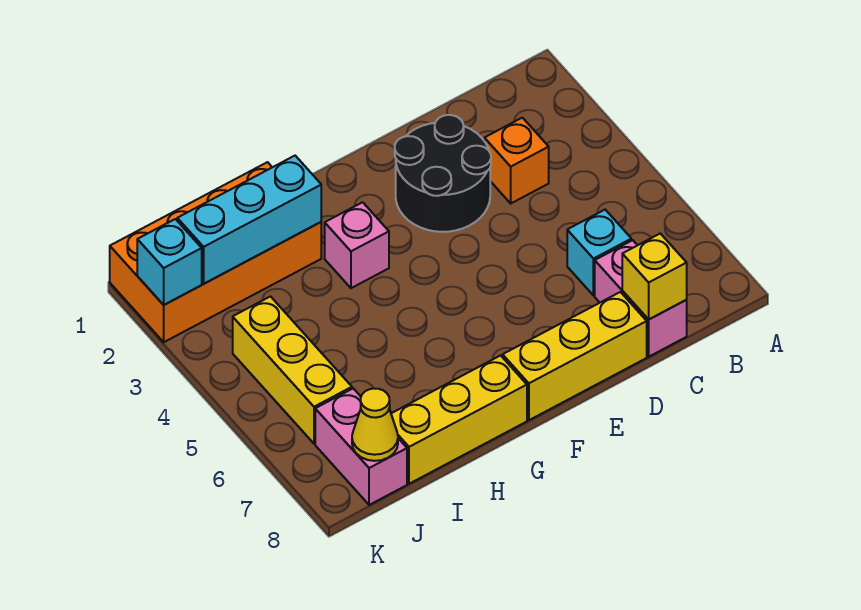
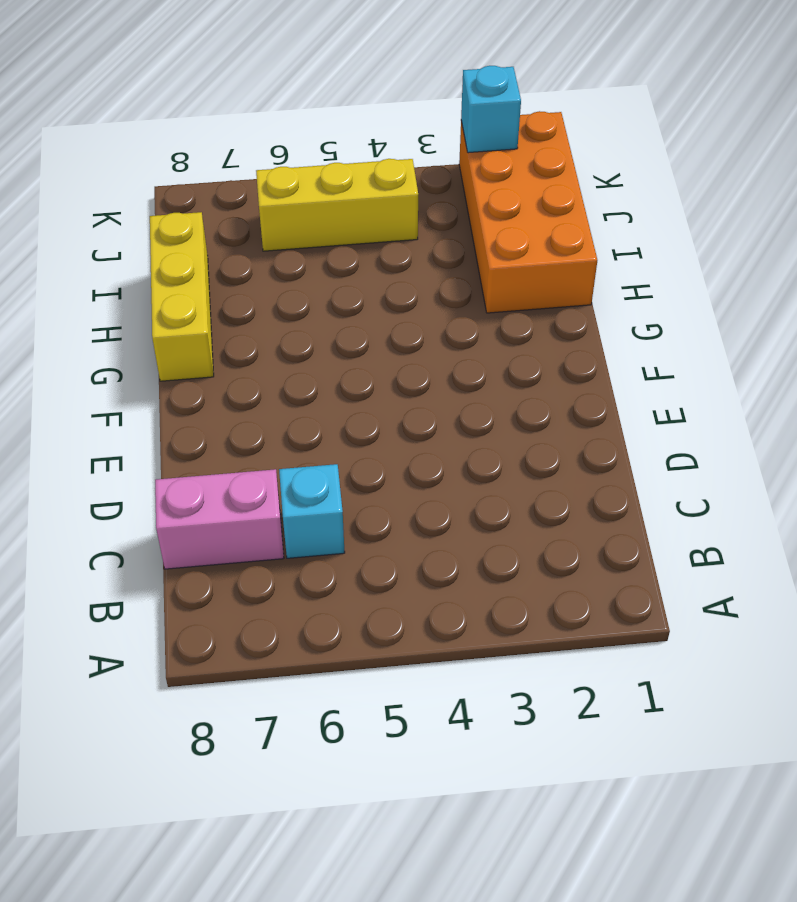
none -> orange brick C3 level 1
none -> black round brick D2:E3 level 1
none -> yellow brick D8:F8 level 1

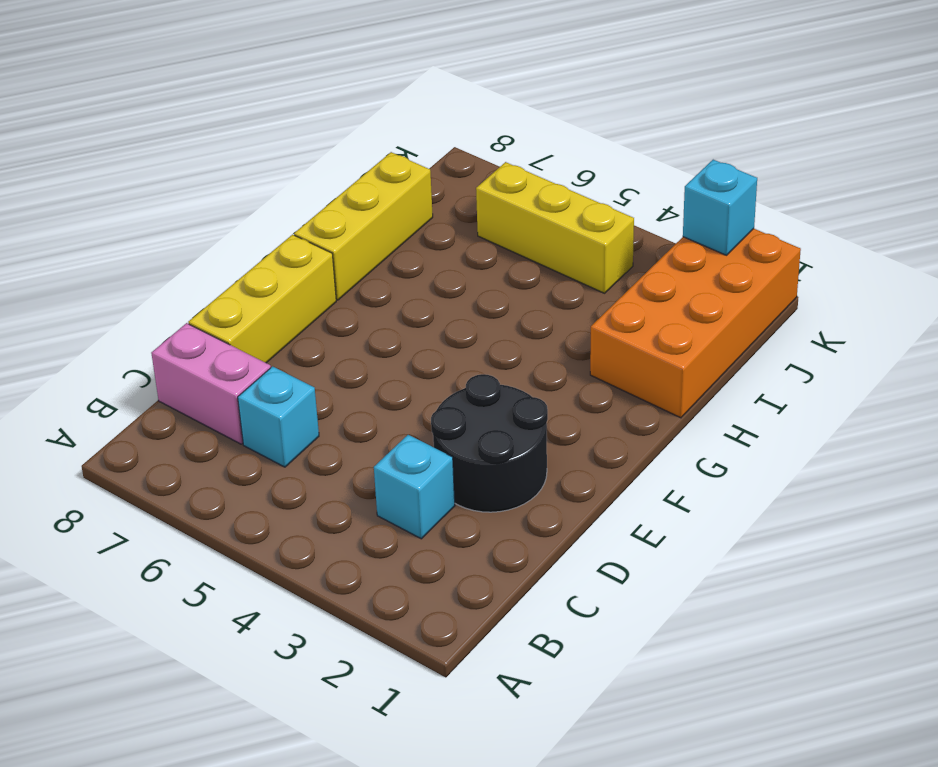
cyan brick C3 level 1 -> orange brick C3 level 1
none -> pink brick G3 level 1
none -> pink brick J7:J8 level 1
none -> yellow brick C8 level 2

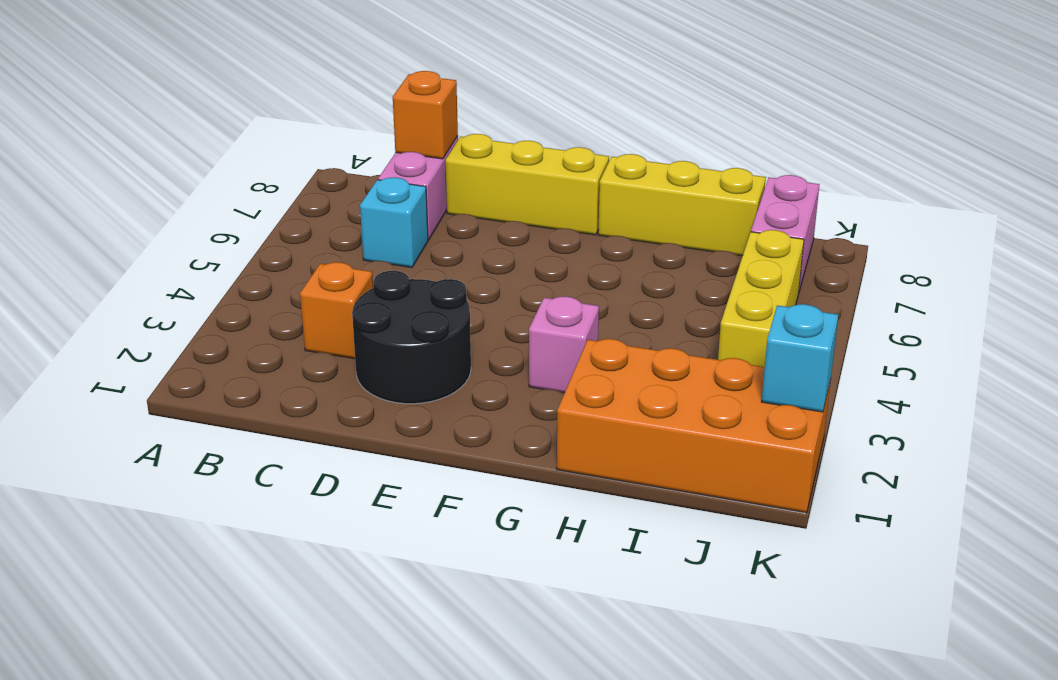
orange brick C8 level 2 -> yellow brick C8 level 2
none -> cyan brick H2:J2 level 2
none -> yellow cone J8 level 2

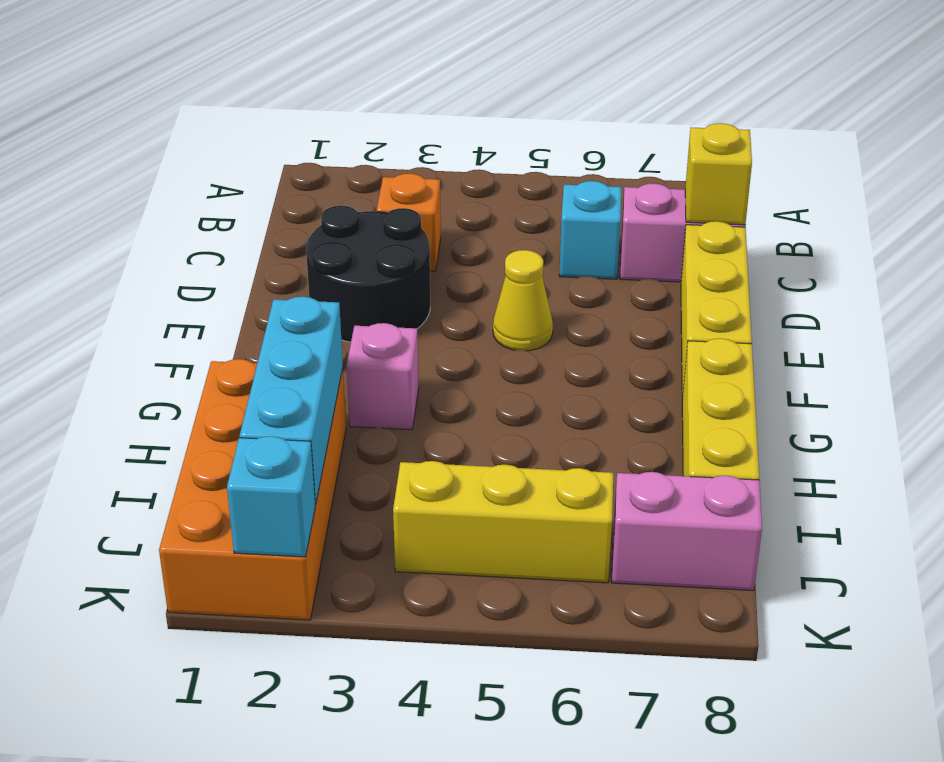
yellow cone E5 level 1 -> yellow cone J8 level 2

